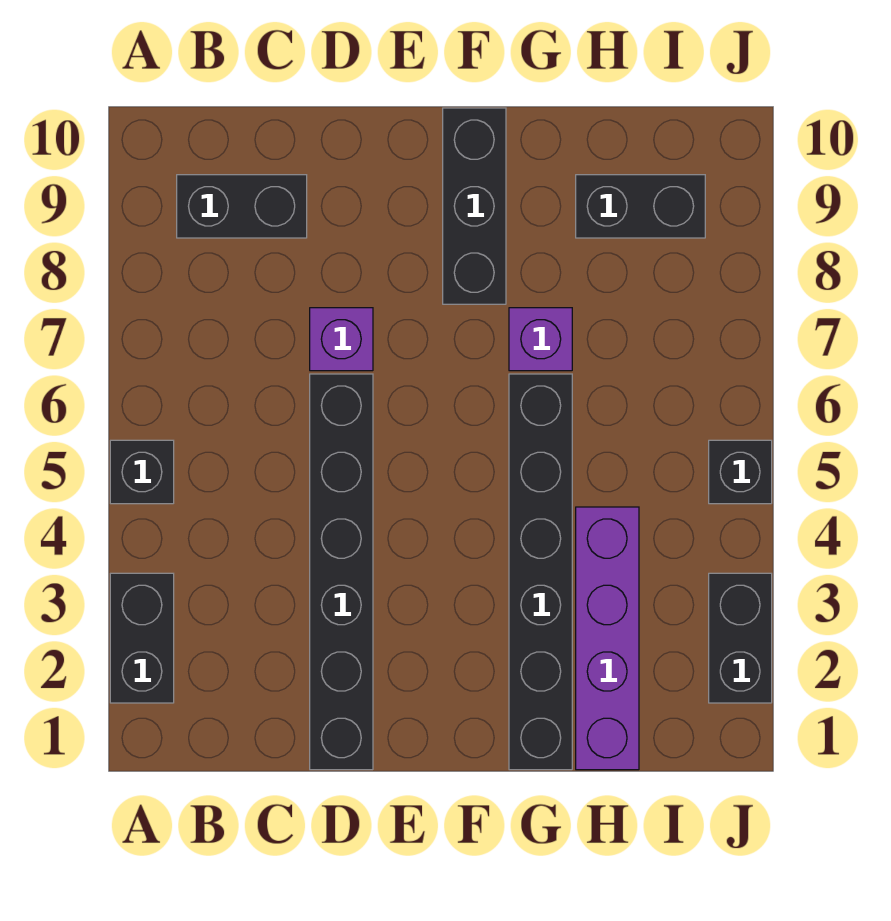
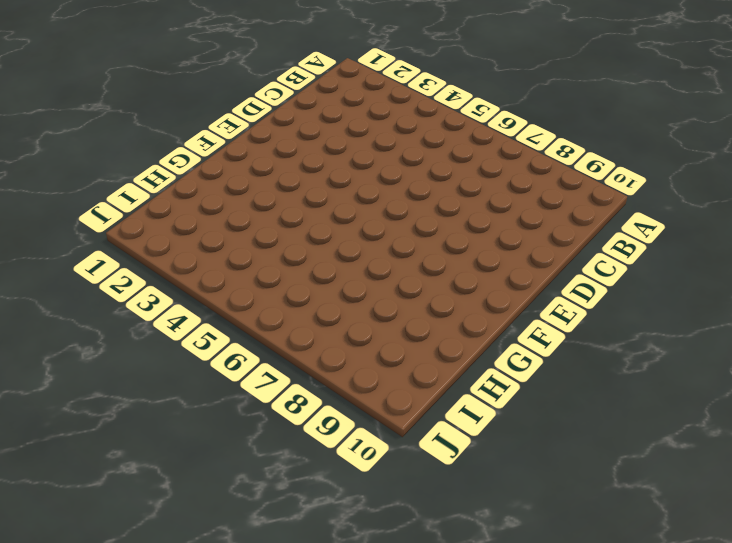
none -> black brick A2:A3 level 1
none -> black brick A5 level 1
none -> black brick B9:C9 level 1

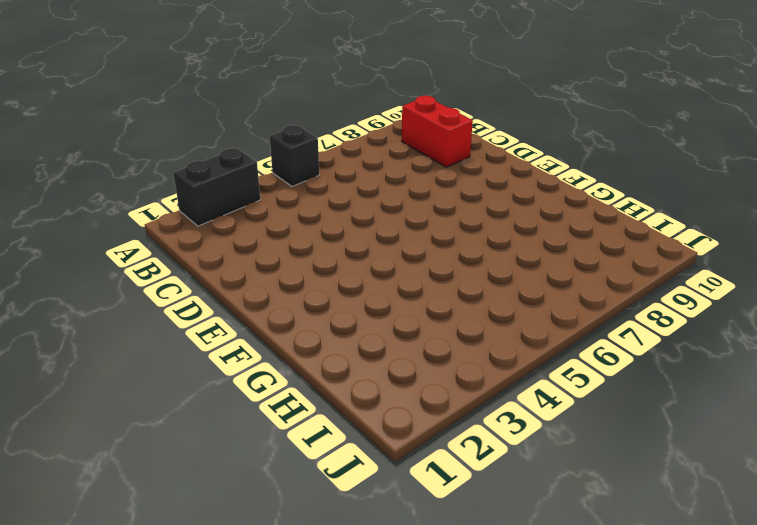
red brick B9:C9 level 1 -> black brick B9:C9 level 1
none -> black brick D1:D6 level 1
none -> purple brick D7 level 1
none -> black brick F8:F10 level 1

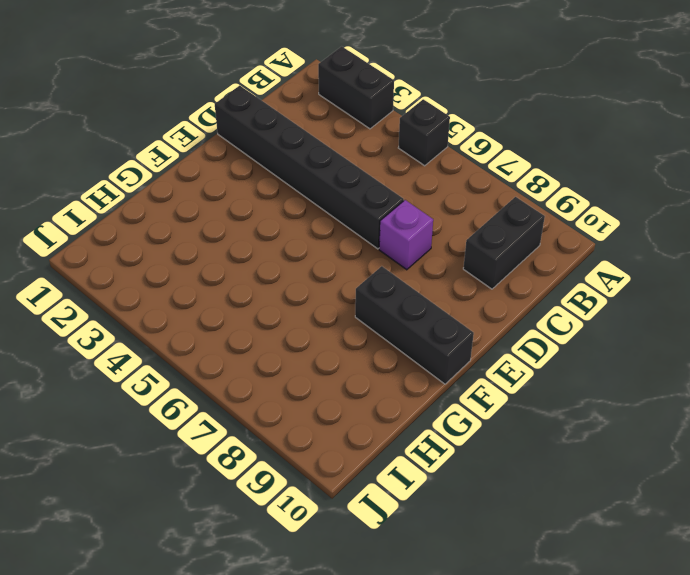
none -> black brick G1:G6 level 1
none -> purple brick G7 level 1
none -> purple brick H1:H4 level 1

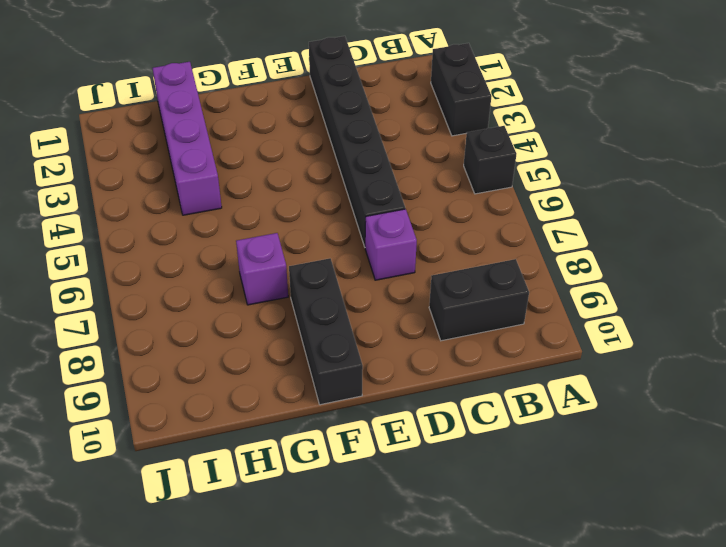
none -> black brick G1:G6 level 1
none -> black brick H9:I9 level 1
none -> black brick J2:J3 level 1

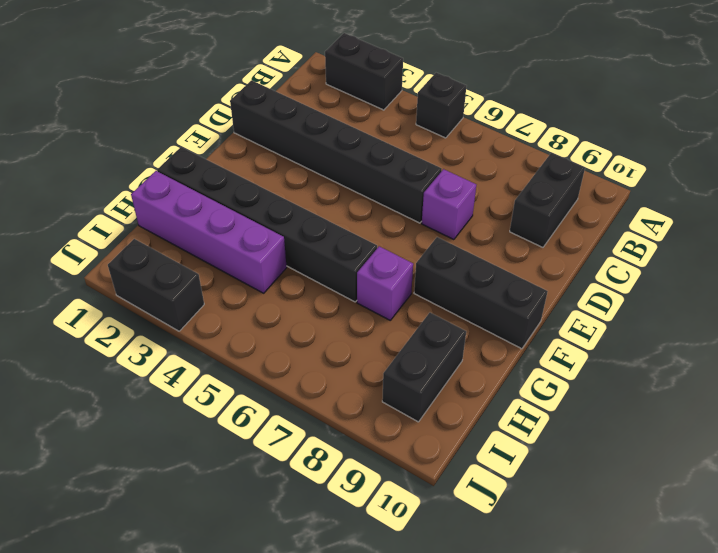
none -> black brick J5 level 1

